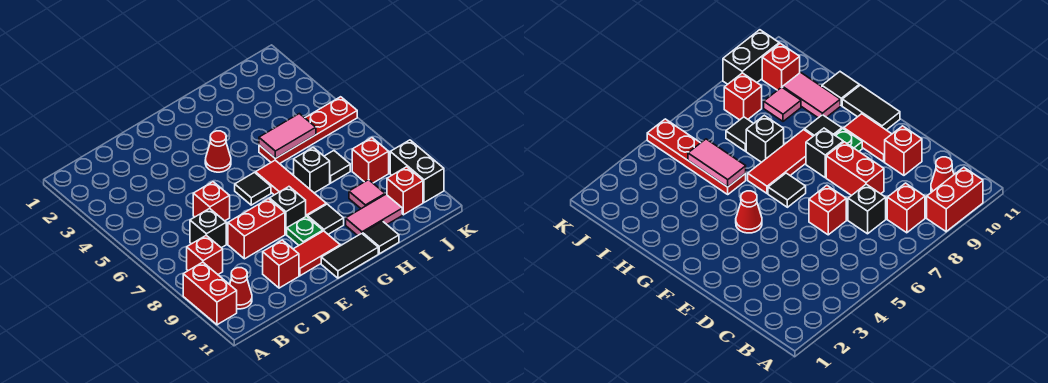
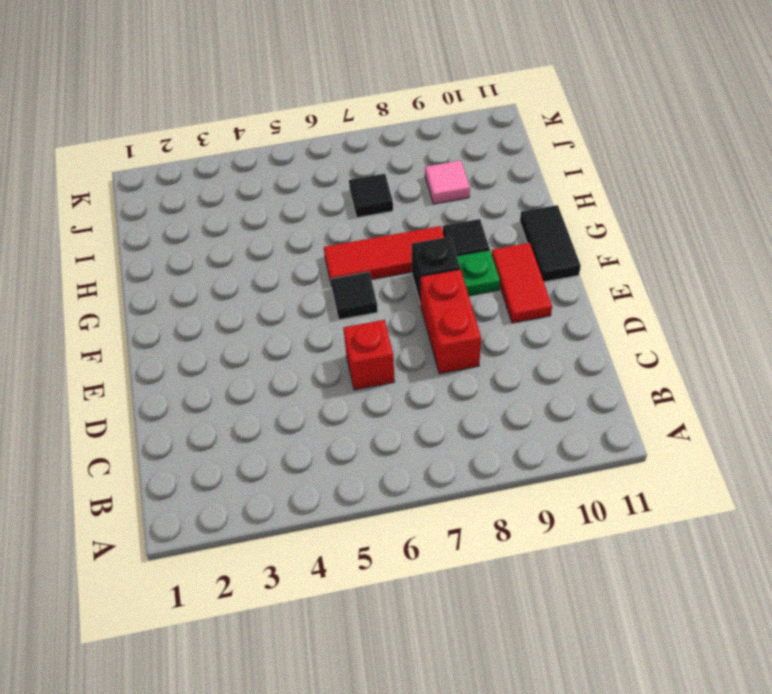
none -> red brick A9:A10 level 1
none -> red brick B8 level 1
none -> red cone B10 level 1

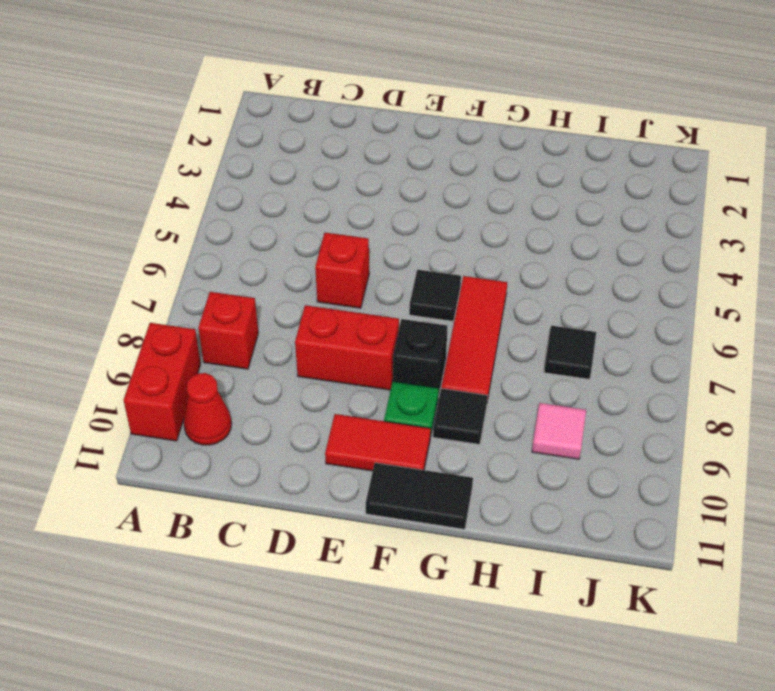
none -> black brick C7 level 1
none -> red brick D10 level 1
none -> red cone F4 level 1

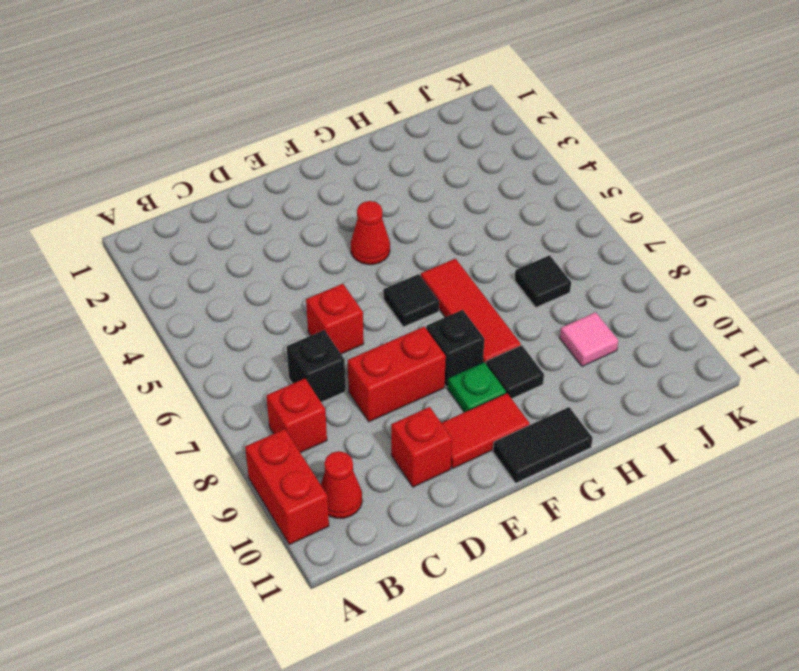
none -> red plate H5:K5 level 1
none -> black brick H7 level 1
none -> pink tile H10:I10 level 1

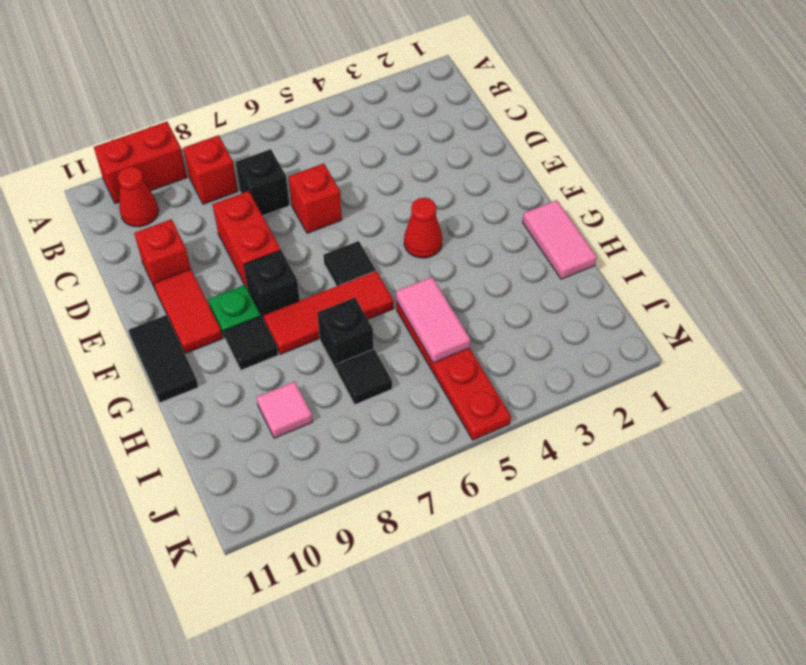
pink tile G1:H1 level 1 -> pink tile H10:I10 level 1
none -> black tile H11 level 1
none -> red brick J8 level 1
none -> red brick J10 level 1

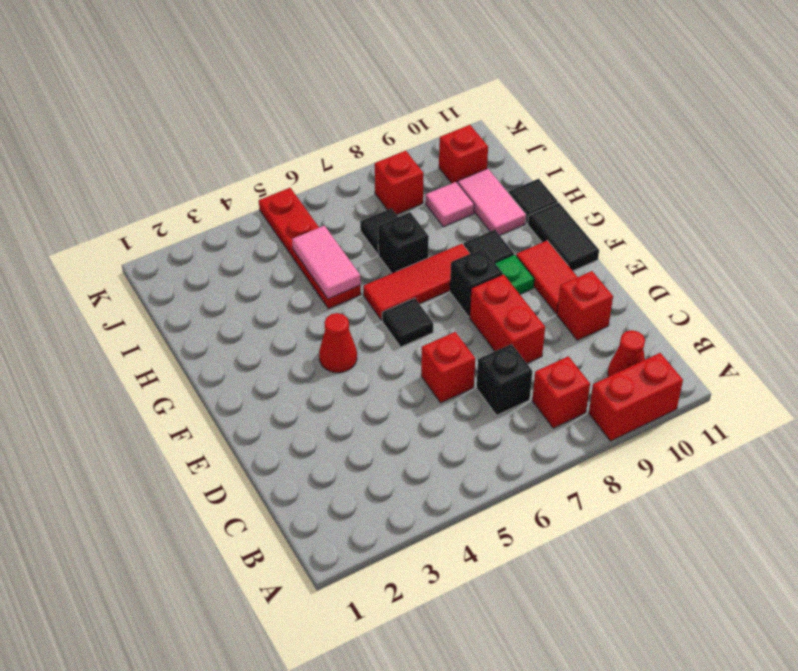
none -> black brick K9:K10 level 1

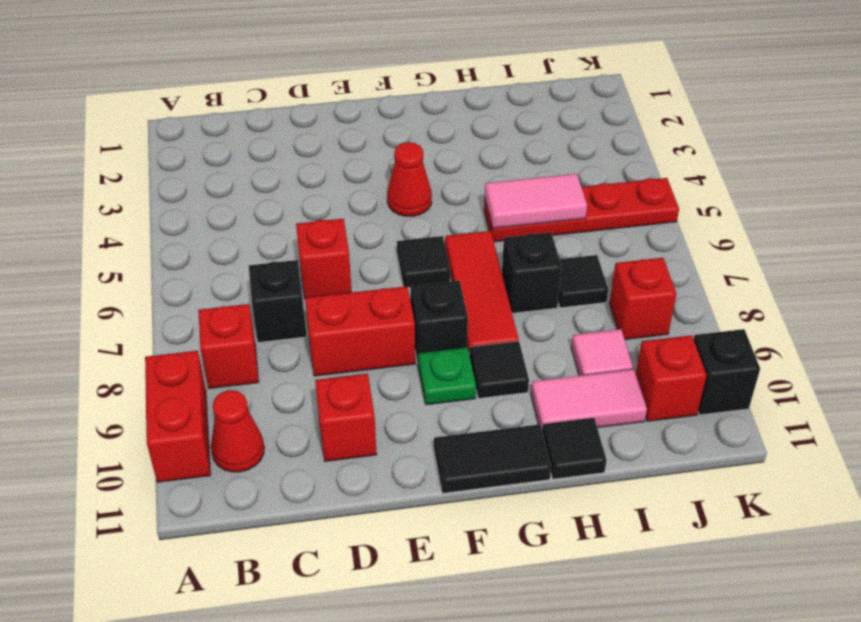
black brick K10 level 1 -> black brick K9:K10 level 1
none -> red tile E10:F10 level 1

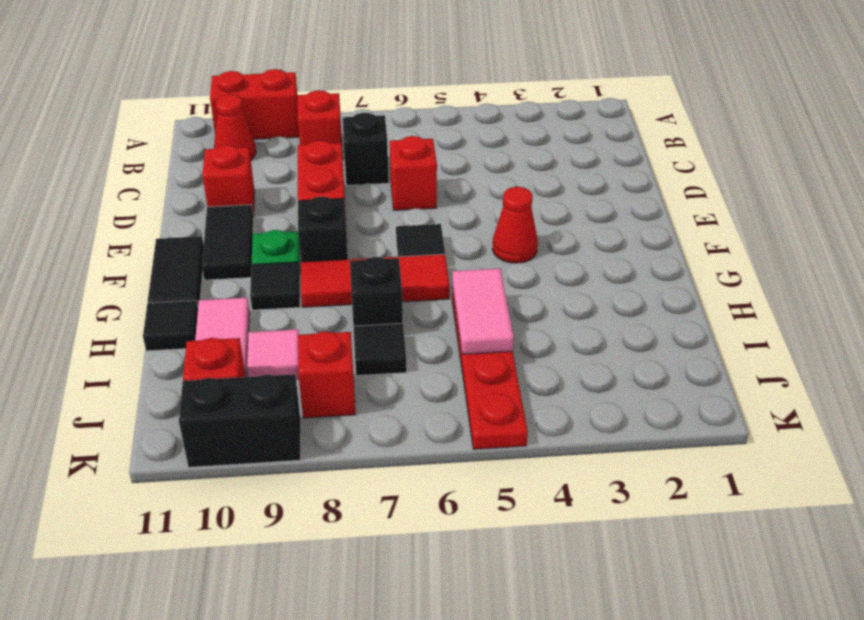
black tile E10:F10 level 1 -> red tile E10:F10 level 1

